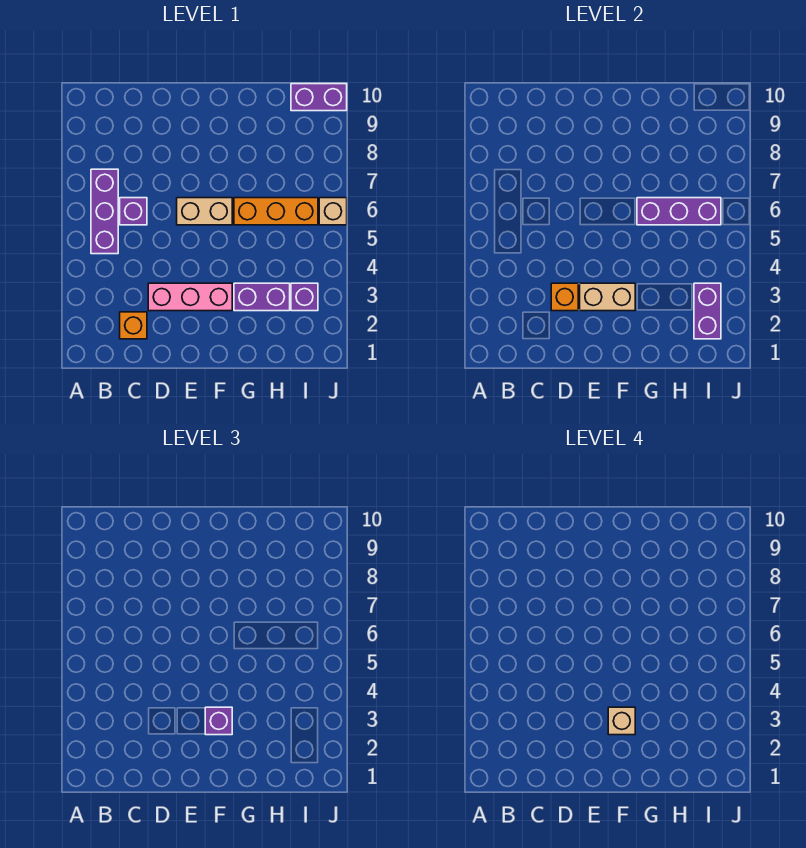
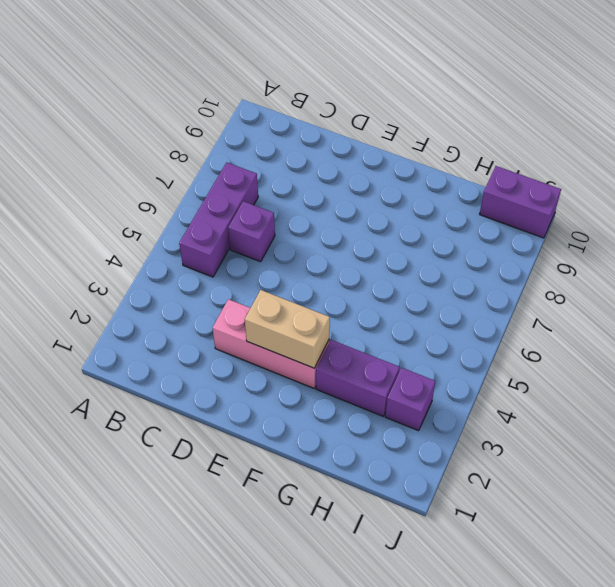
none -> orange brick C2 level 1
none -> tan brick E6:F6 level 1
none -> orange brick G6:I6 level 1

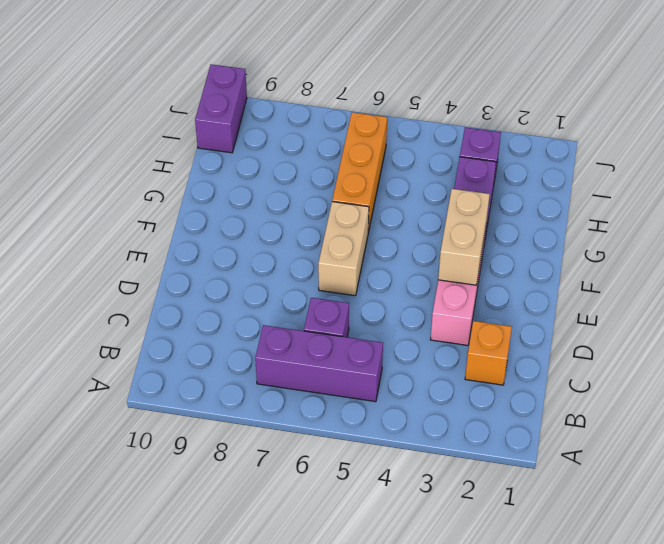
none -> tan brick J6 level 1
none -> orange brick D3 level 2
none -> purple brick G6:I6 level 2

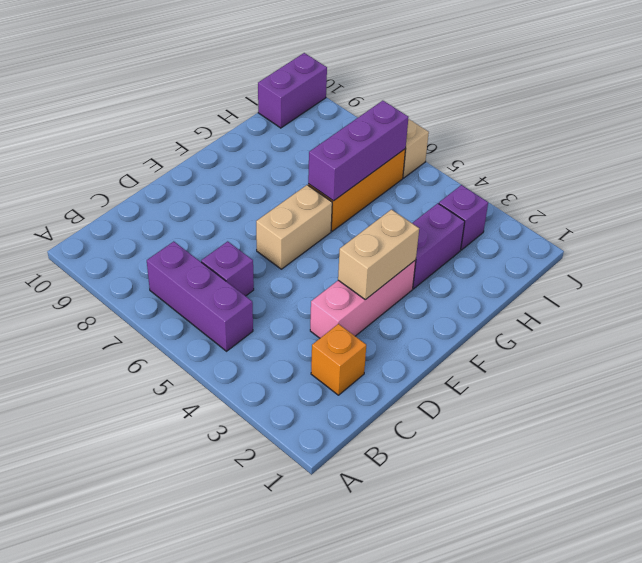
none -> orange brick D3 level 2
none -> purple brick I2:I3 level 2
none -> purple brick F3 level 3

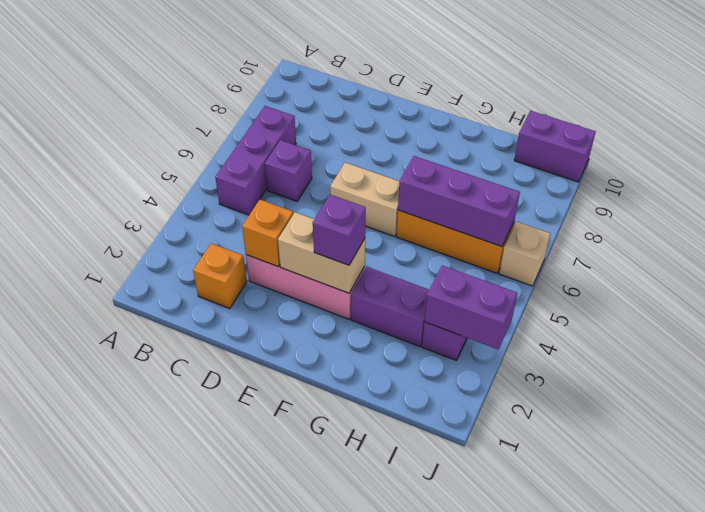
purple brick I3:J3 level 2 -> purple brick I2:I3 level 2
none -> tan brick F3 level 4

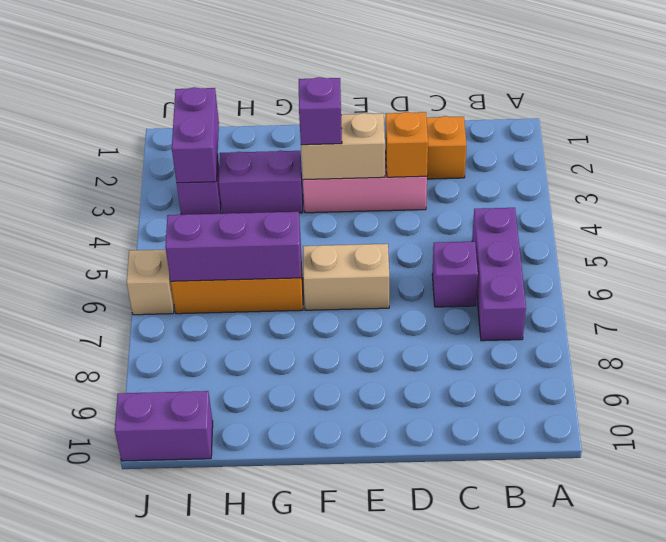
none -> tan brick F3 level 4

